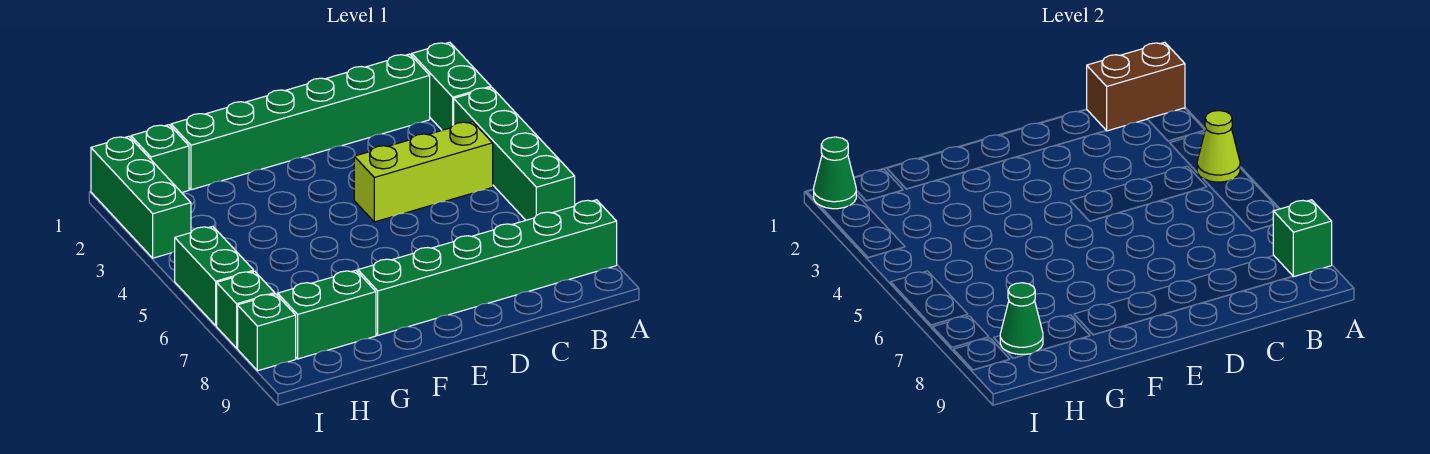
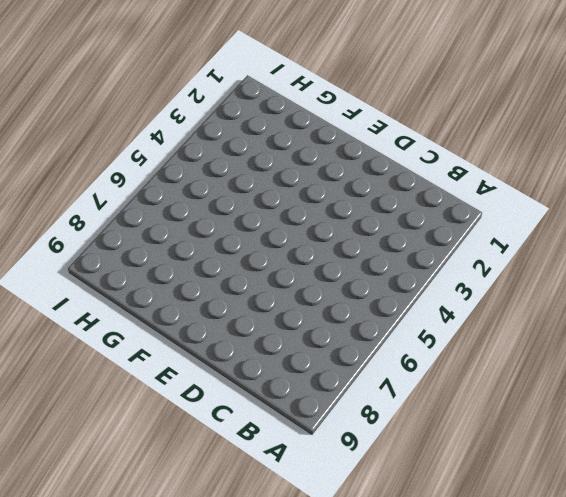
none -> green brick A1:A2 level 1
none -> green brick A3:A6 level 1
none -> green brick A8:F8 level 1

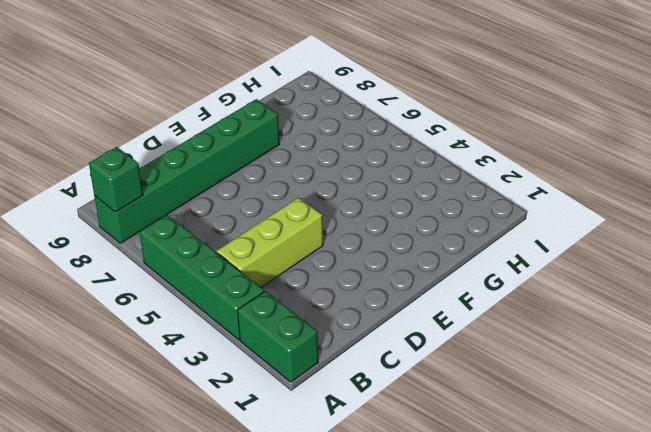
none -> green brick B1:G1 level 1
none -> green brick G8:H8 level 1
none -> green brick H1 level 1

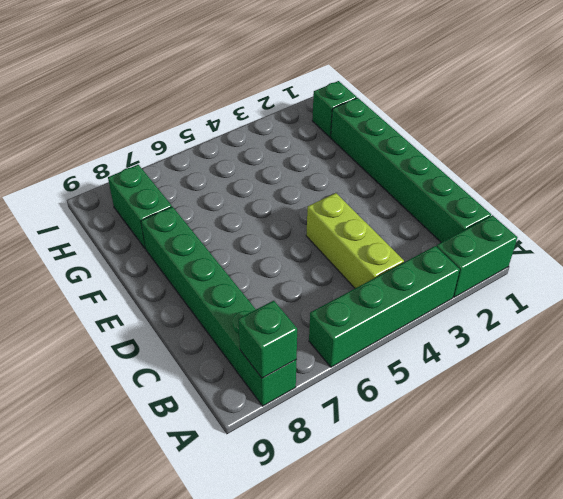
none -> green brick I1:I3 level 1
none -> green brick I5:I6 level 1
none -> green brick I7 level 1

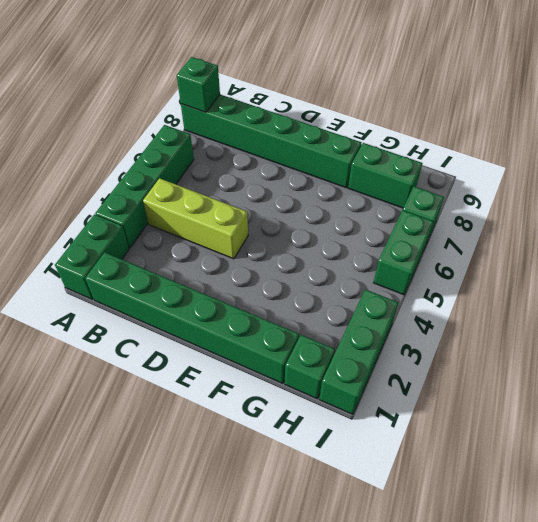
none -> green brick I8 level 1
none -> brown brick A1:B1 level 2
none -> lime cone A4 level 2

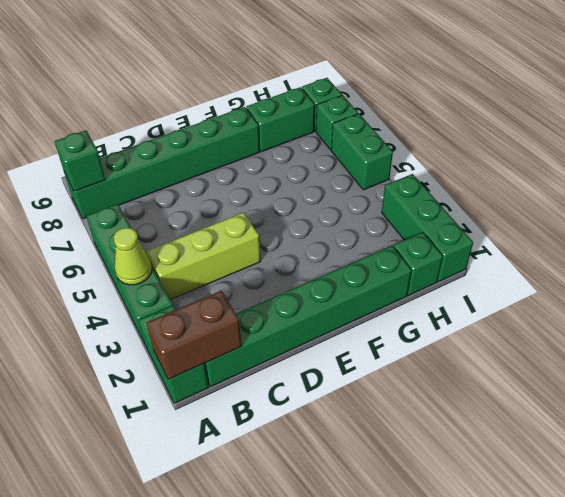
none -> green cone H8 level 2
none -> green cone I1 level 2

